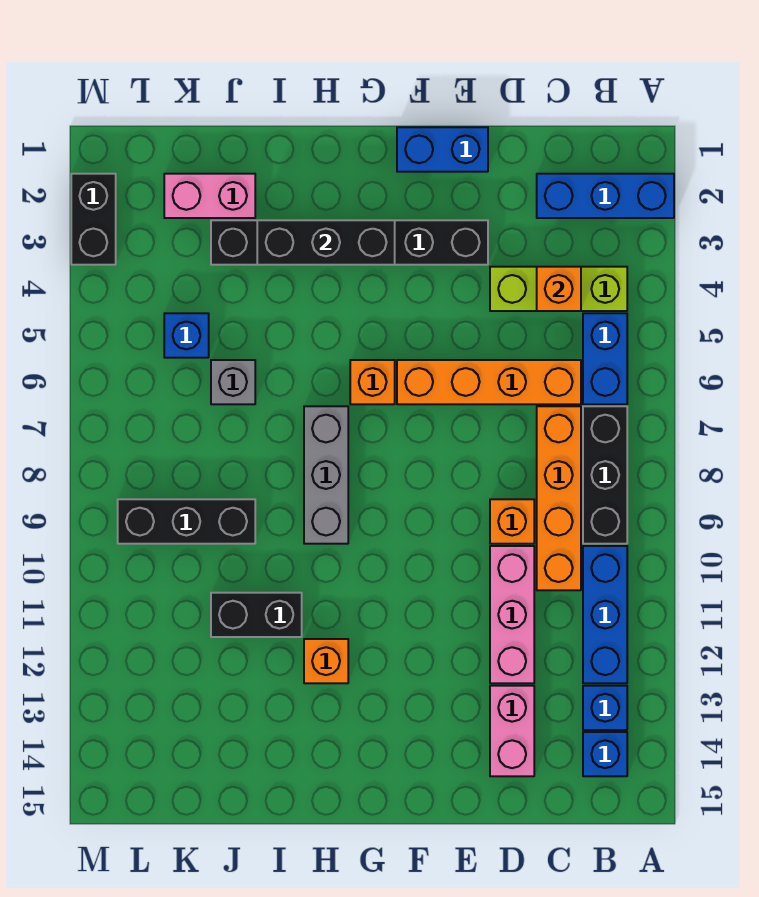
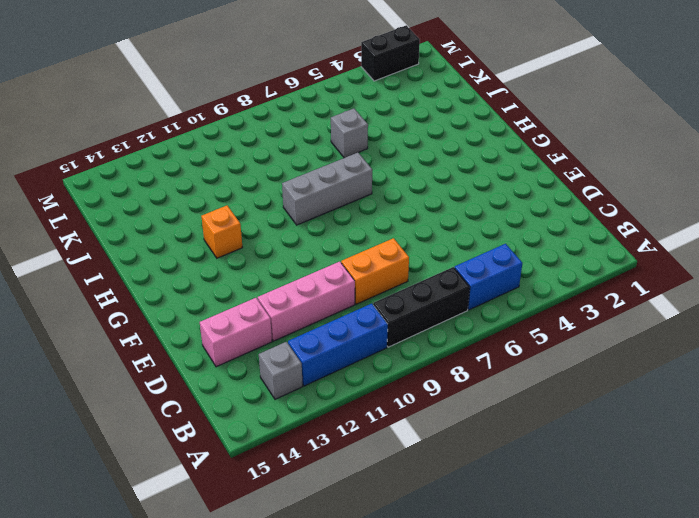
grey brick B13 level 1 -> blue brick B13 level 1
orange brick D8:D9 level 1 -> orange brick D9 level 1
none -> blue brick A2:C2 level 1
none -> lime brick B4:D4 level 1
none -> blue brick B14 level 1

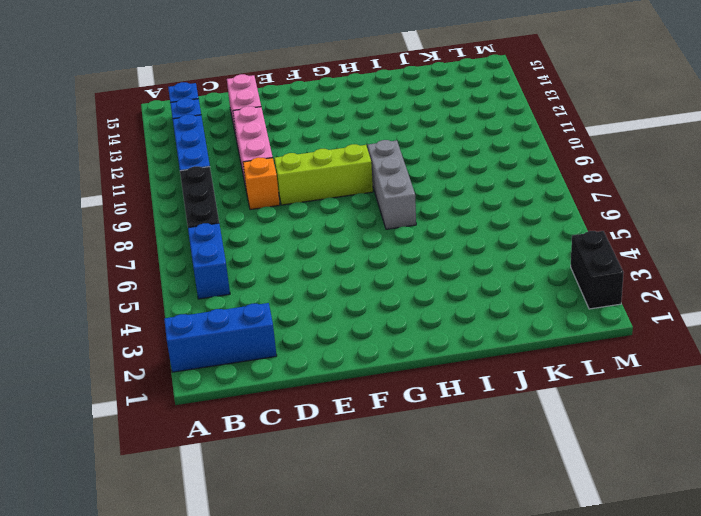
lime brick E9:G9 level 1 -> lime brick B4:D4 level 1
none -> orange brick C6:F6 level 1
none -> orange brick C7:C10 level 1
none -> blue brick E1:F1 level 1

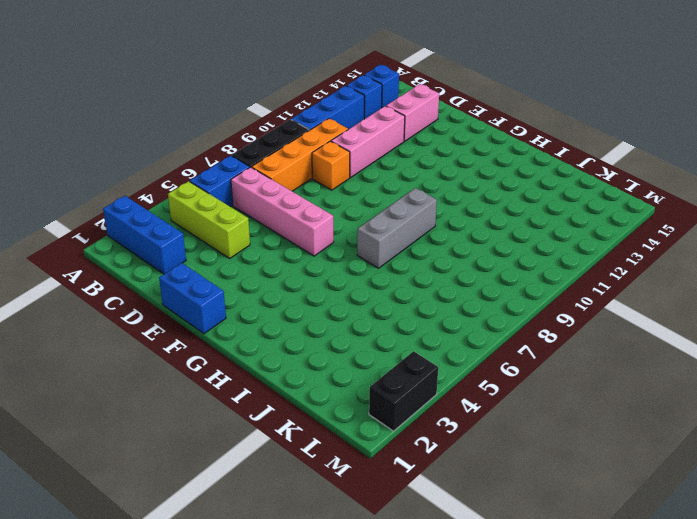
pink brick C6:F6 level 1 -> orange brick C6:F6 level 1
none -> black brick E3:J3 level 1
none -> orange brick G6 level 1
none -> orange brick H12 level 1

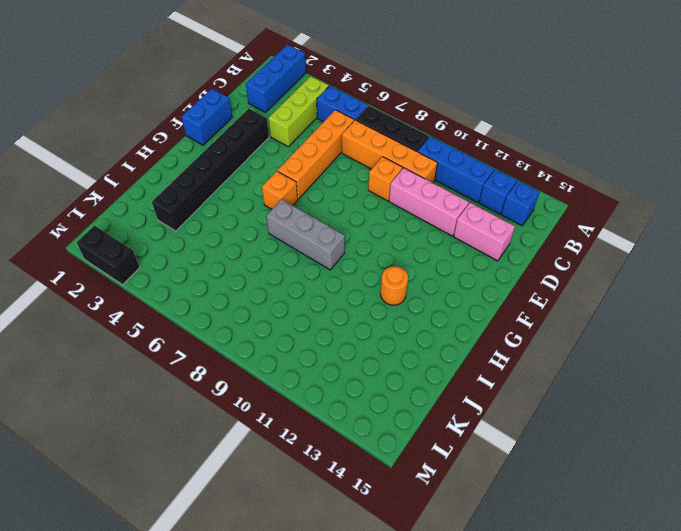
orange round brick H12 level 1 -> orange brick H12 level 1
none -> black brick I11:J11 level 1
none -> pink brick J2:K2 level 1
none -> grey brick J6 level 1

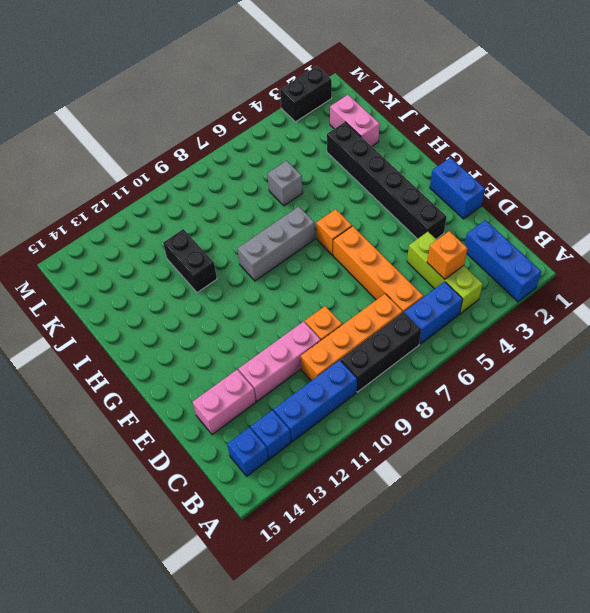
none -> orange brick H12 level 1
none -> black brick J9:L9 level 1
none -> blue brick K5 level 1

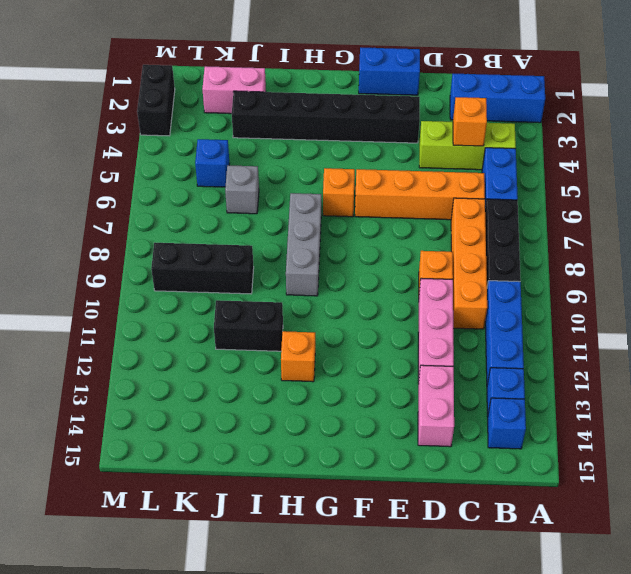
none -> black brick G3:I3 level 2

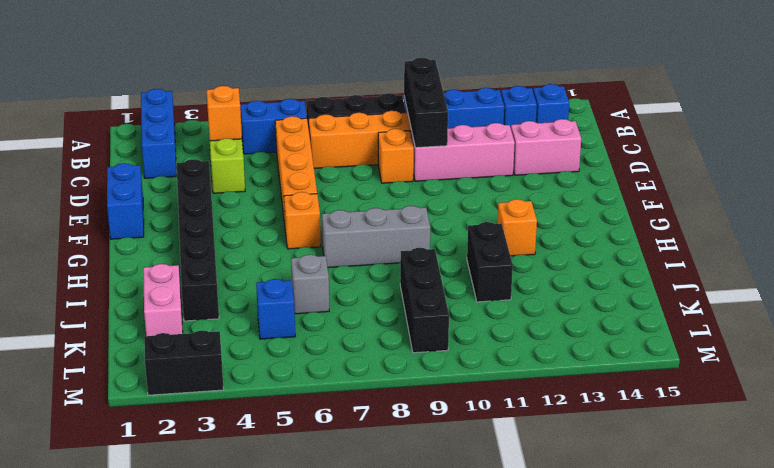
black brick B10:D10 level 2 -> black brick G3:I3 level 2

